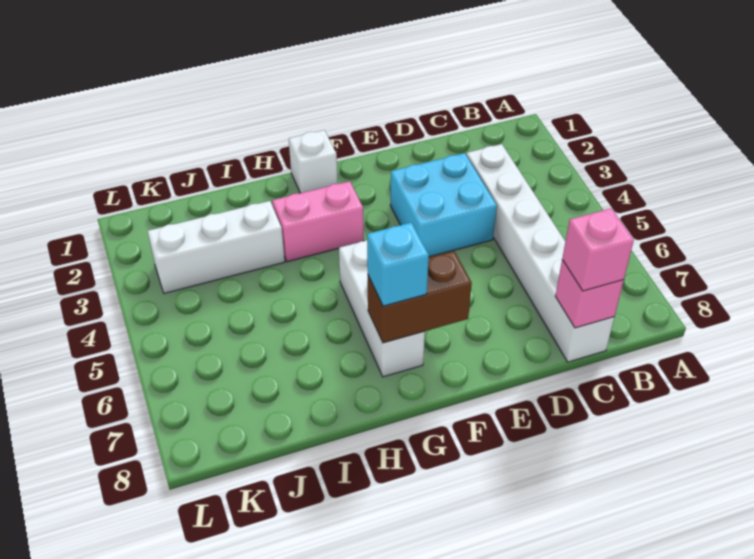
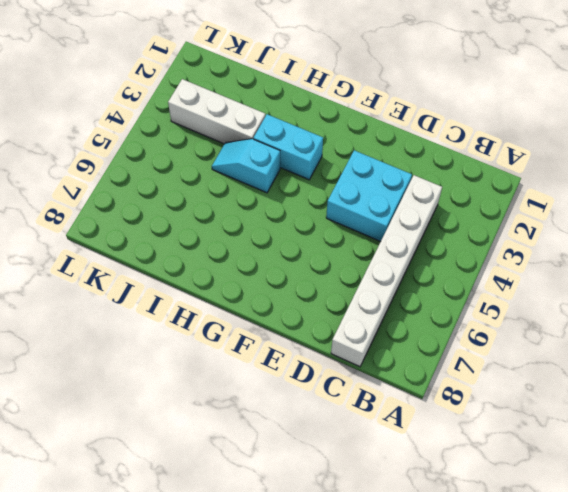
cyan brick G3:H3 level 1 -> pink brick G3:H3 level 1
cyan slope H4:I4 level 1 top H -> none
none -> white brick G1 level 1
none -> white brick G5:G7 level 1

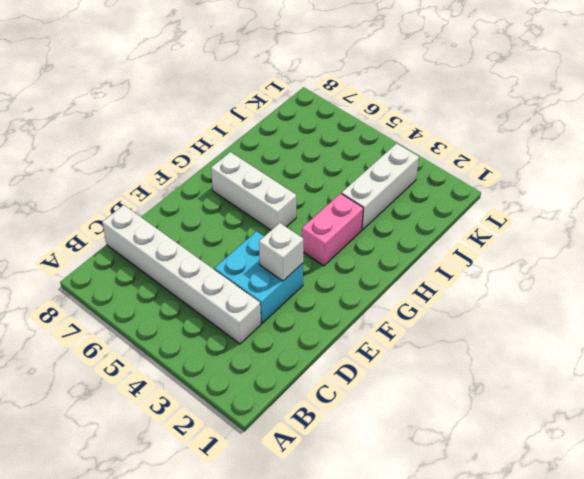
white brick E3 level 2 -> white brick G1 level 1
none -> pink brick C8 level 2
none -> brown brick F7:G7 level 2

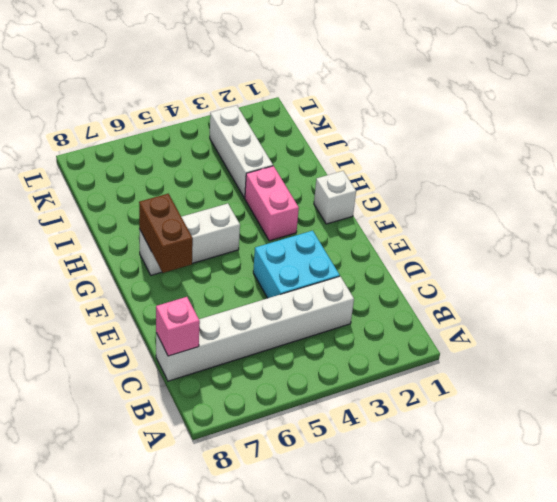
none -> pink brick C8 level 3
none -> cyan brick G7 level 3

